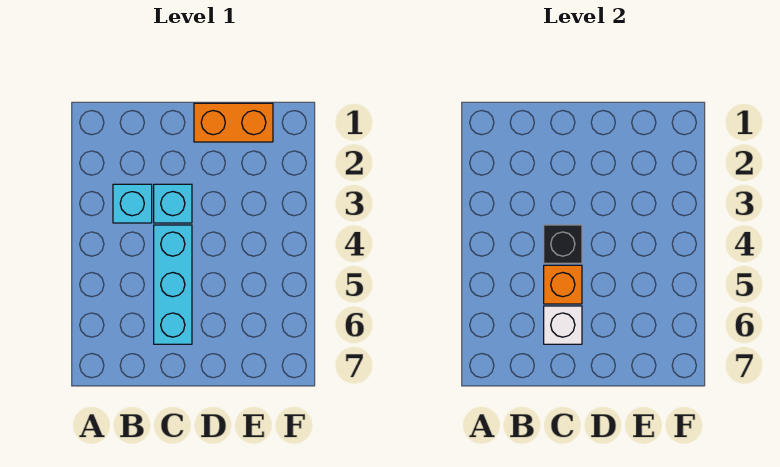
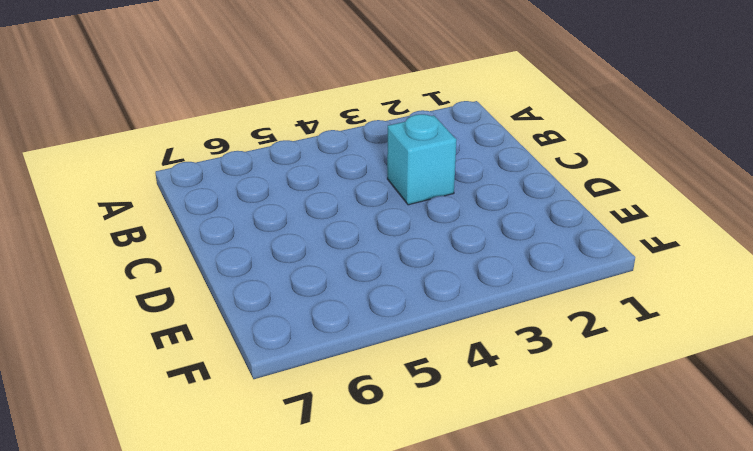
none -> cyan brick B3 level 1
none -> cyan brick C4:C6 level 1

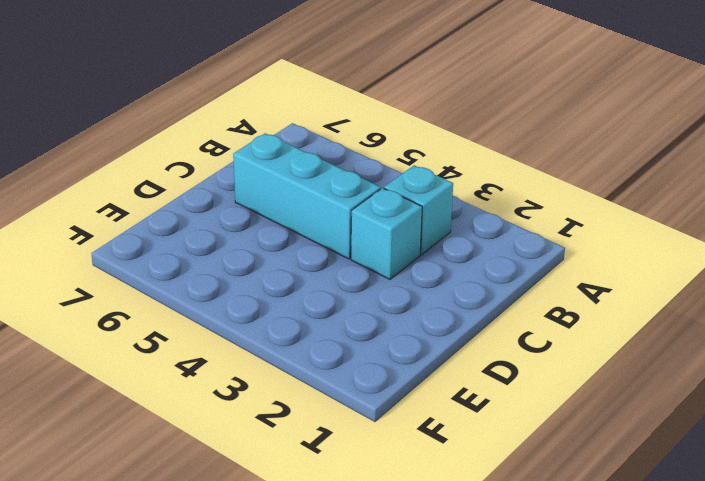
none -> orange brick D1:E1 level 1
none -> black brick C4 level 2

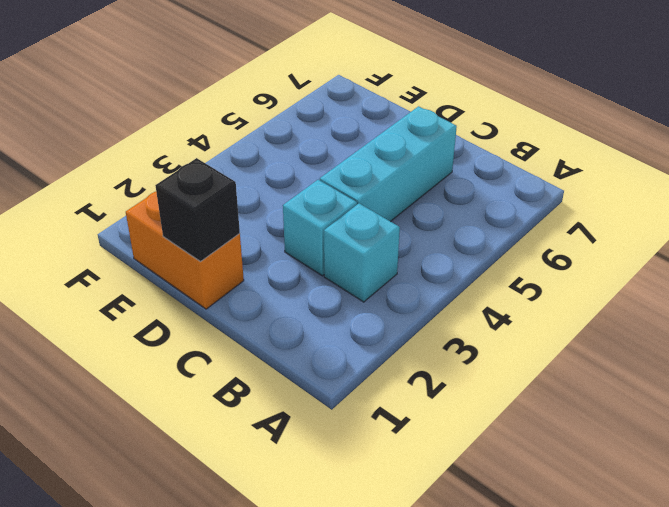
black brick D1 level 2 -> black brick C4 level 2
none -> orange brick C5 level 2
none -> white brick C6 level 2

